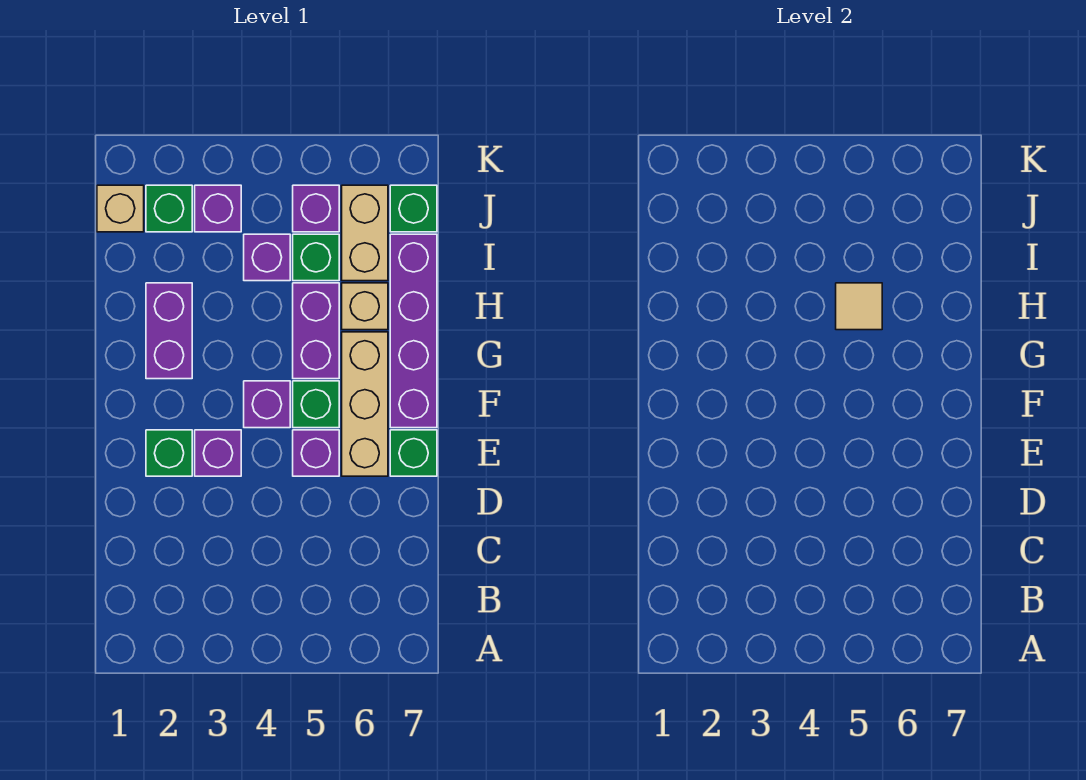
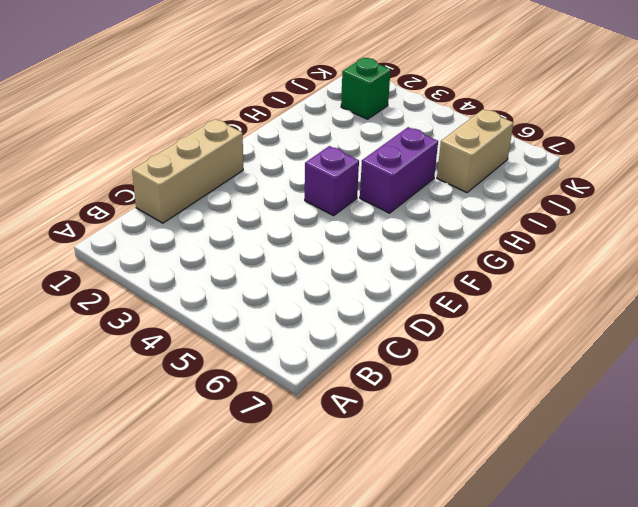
tan brick C1:E1 level 1 -> tan brick E6:G6 level 1
none -> green brick E2 level 1
none -> purple brick E3 level 1
none -> purple brick E5 level 1

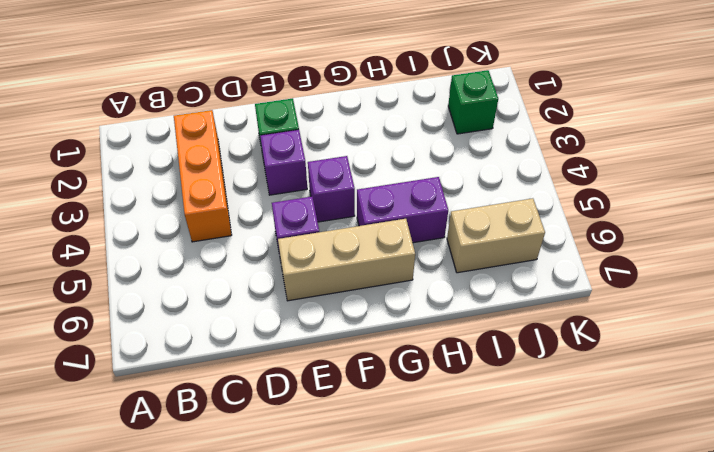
orange brick C2:C4 level 1 -> none
none -> green brick E7 level 1
none -> green brick F5 level 1
none -> purple brick F7:I7 level 1

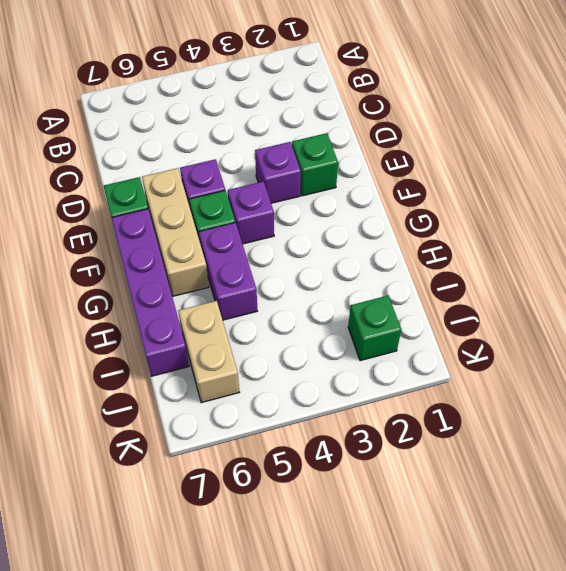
none -> purple brick G2:H2 level 1
none -> tan brick H6 level 1
none -> purple brick I4 level 1

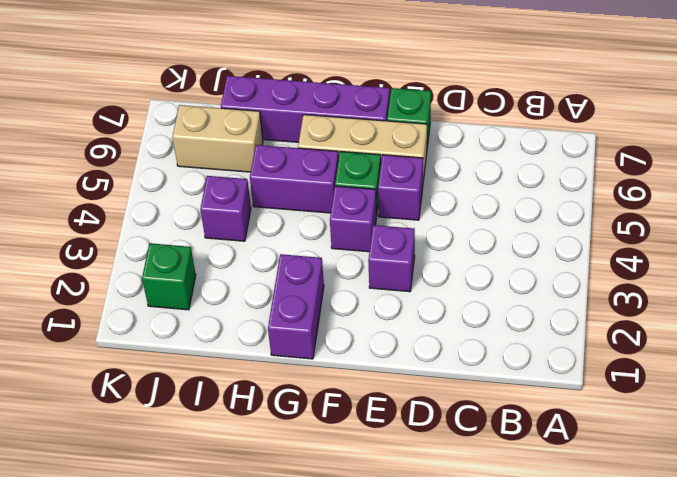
purple brick G1:G2 level 1 -> purple brick G2:H2 level 1
none -> green brick E2 level 1
none -> tan brick H6 level 1
none -> green brick I5 level 1

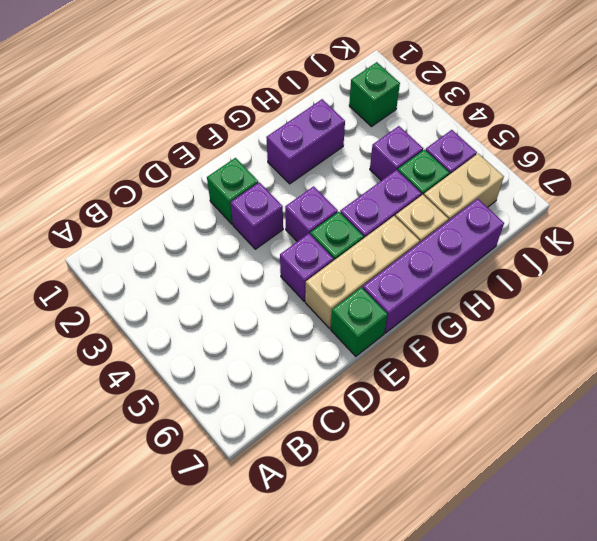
none -> tan brick J1 level 1
none -> purple brick J3 level 1
none -> green brick J7 level 1

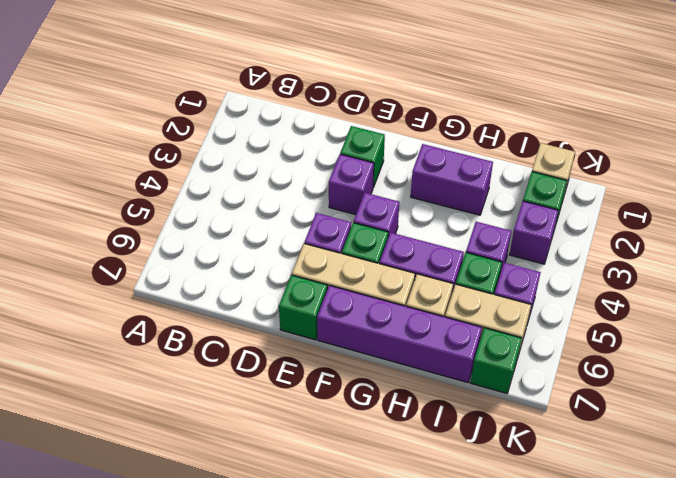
none -> tan tile H5 level 2

